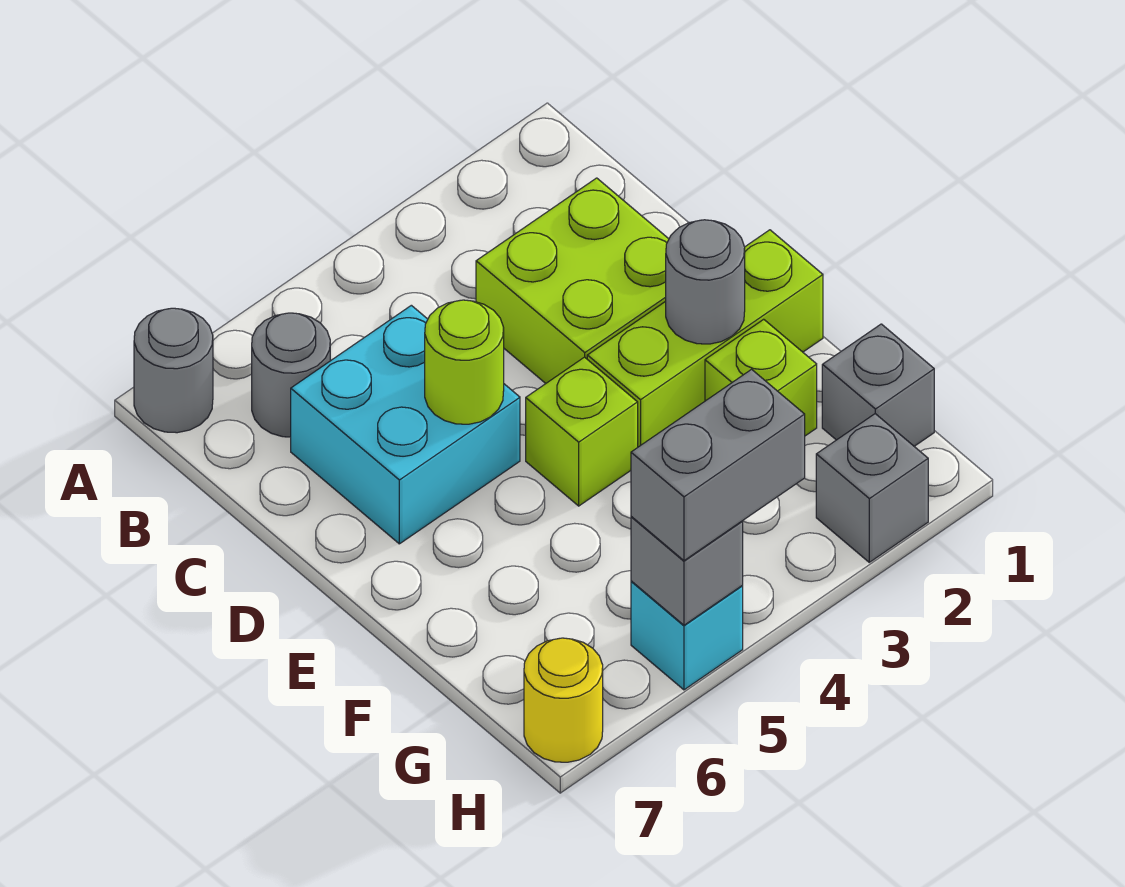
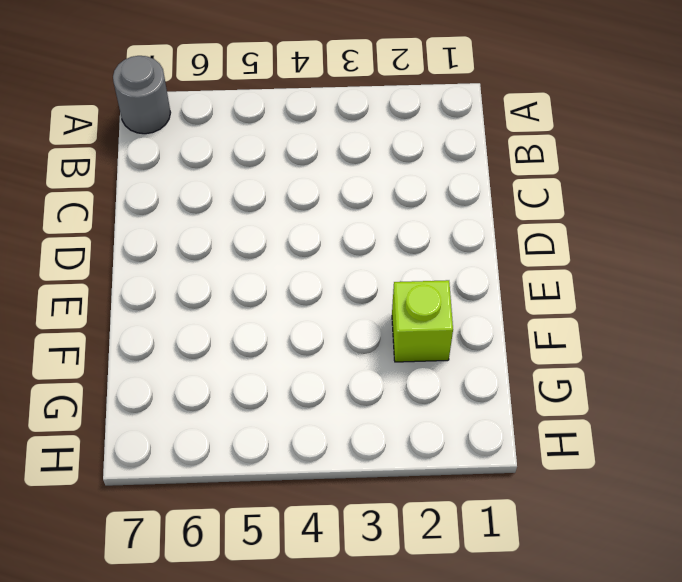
none -> grey round brick B6 level 1
none -> lime brick C2:D3 level 1
none -> cyan brick C5:D6 level 1

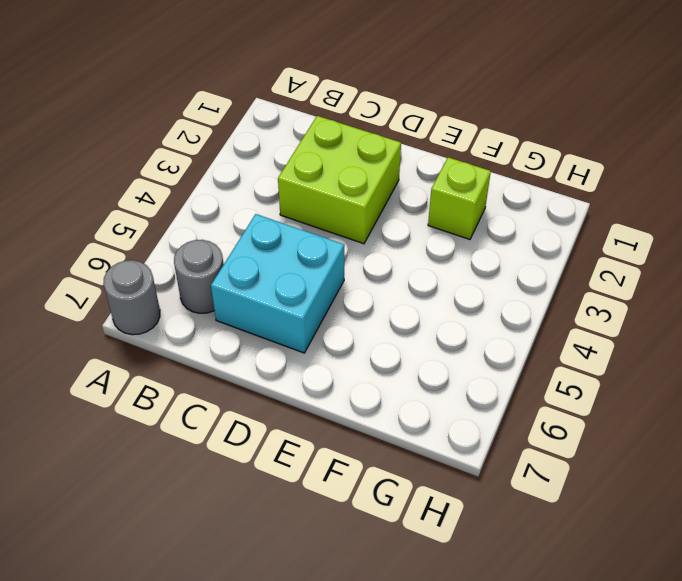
none -> lime brick E1:E3 level 1
none -> lime brick E4 level 1
none -> grey brick G1 level 1

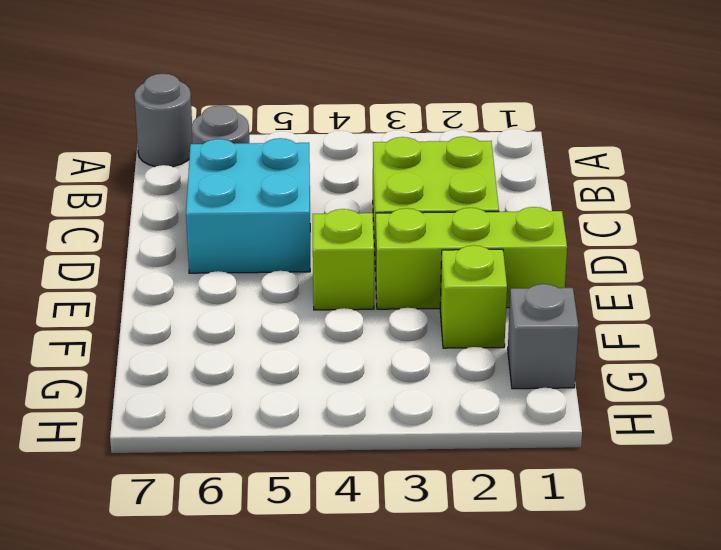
none -> grey brick H2 level 1
none -> cyan brick H5 level 1
none -> yellow round brick H7 level 1

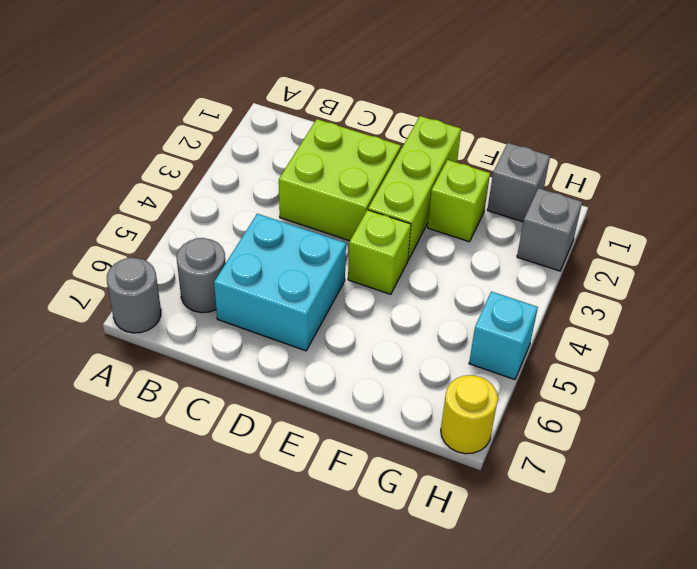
none -> lime round brick D5 level 2
none -> grey round brick E2 level 2
none -> grey brick H5 level 2

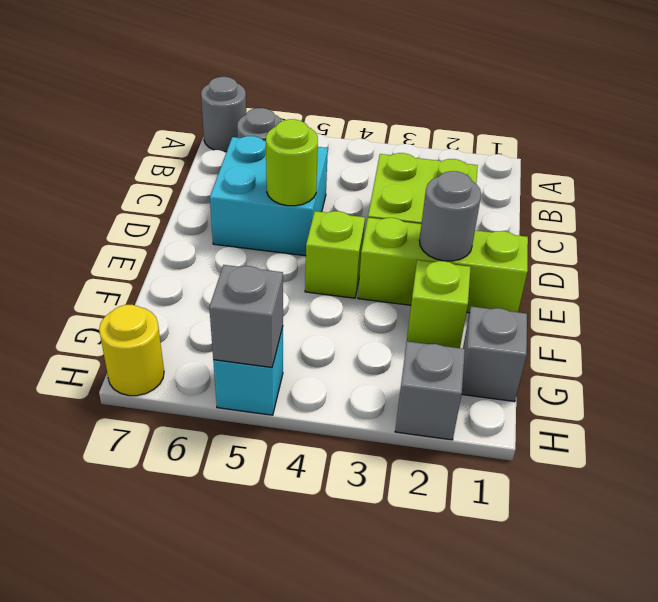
none -> grey brick H4:H5 level 3

